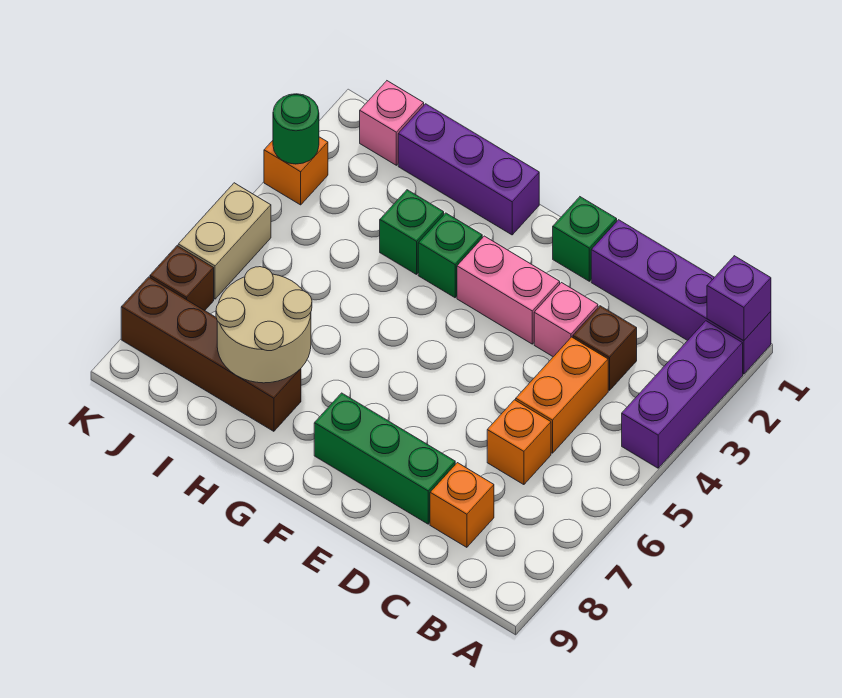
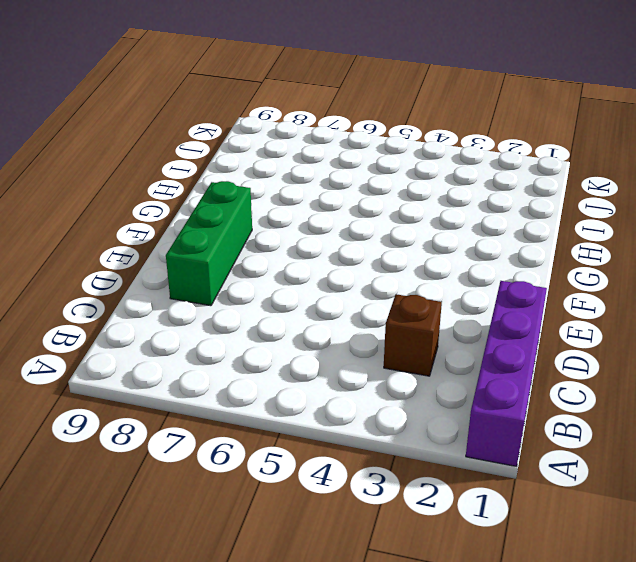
none -> purple brick A2:A4 level 1
none -> orange brick C4:C5 level 1
none -> orange brick C6 level 1

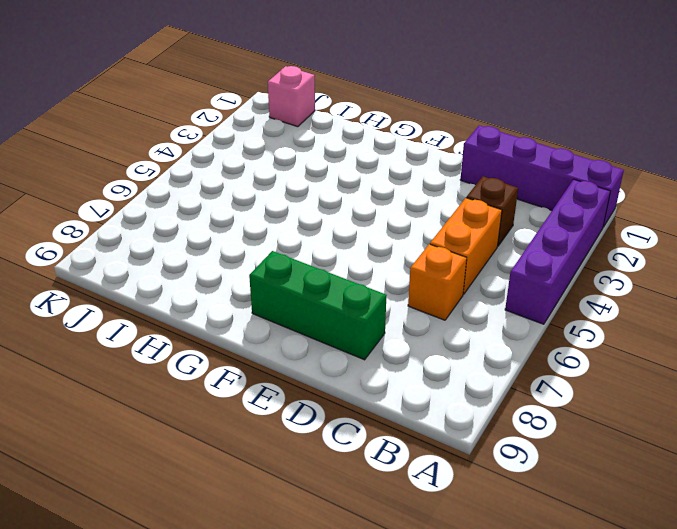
purple brick A2:A5 level 1 -> purple brick A2:A4 level 1
none -> orange brick C8 level 1
none -> pink brick D3 level 1
none -> green brick E1 level 1

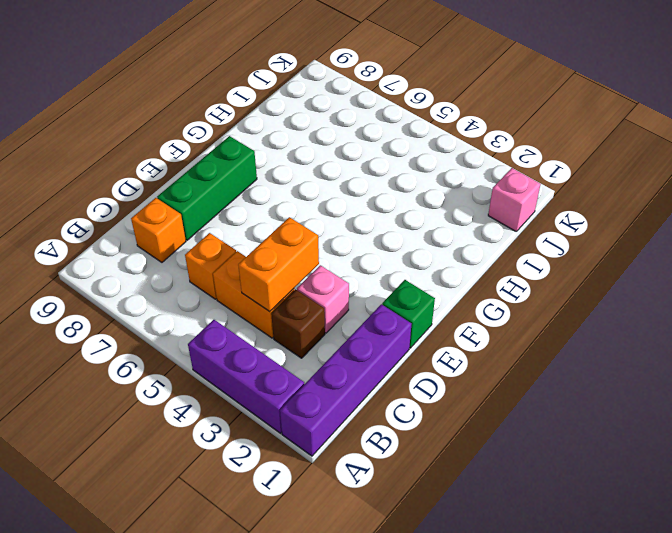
orange brick C4:D4 level 2 -> none
none -> pink brick E3:F3 level 1
none -> purple brick G1:I1 level 1
none -> green brick G3 level 1

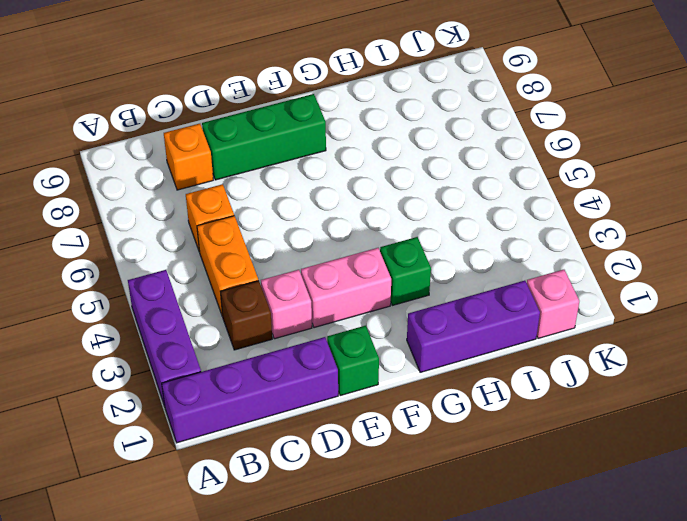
none -> green brick H3 level 1
none -> brown brick H8:K8 level 1
none -> orange brick K3 level 1

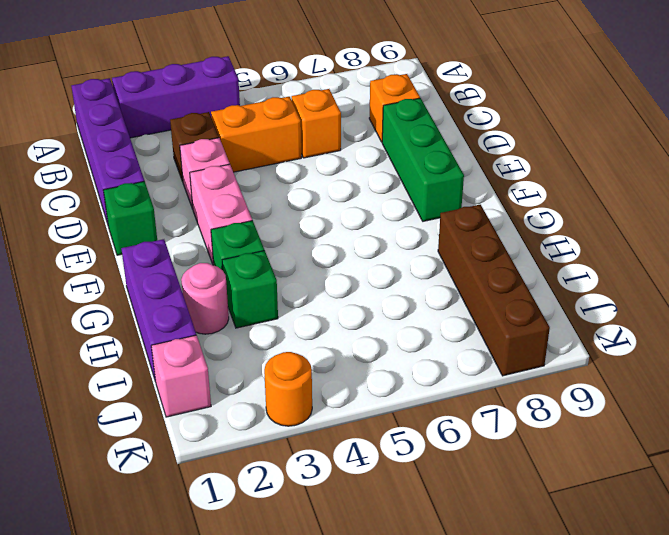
pink round brick H2 level 1 -> none
orange round brick K3 level 1 -> orange brick K3 level 1
none -> tan brick K5:K6 level 1
none -> brown brick K7 level 1
none -> purple brick A1 level 2

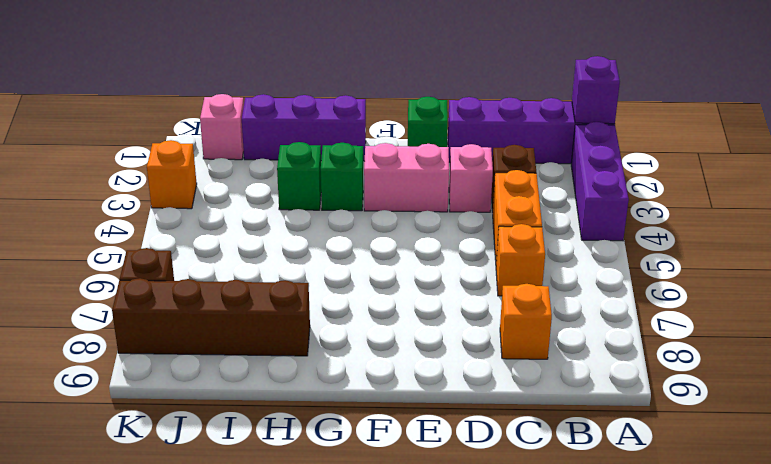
none -> green brick D8:F8 level 1
none -> tan brick K5:K6 level 1
none -> tan round brick H7:I8 level 2

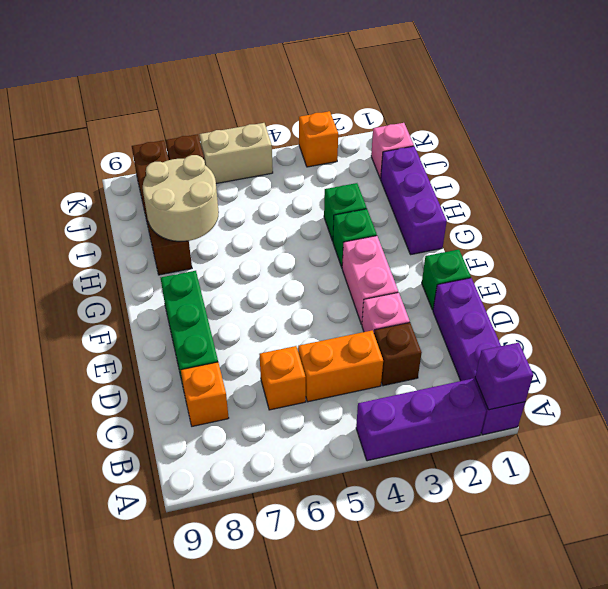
none -> green round brick K3 level 2

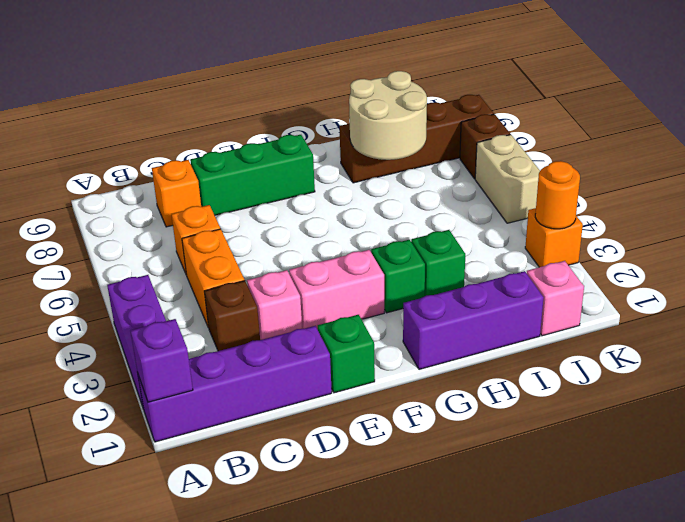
orange round brick K3 level 2 -> green round brick K3 level 2

